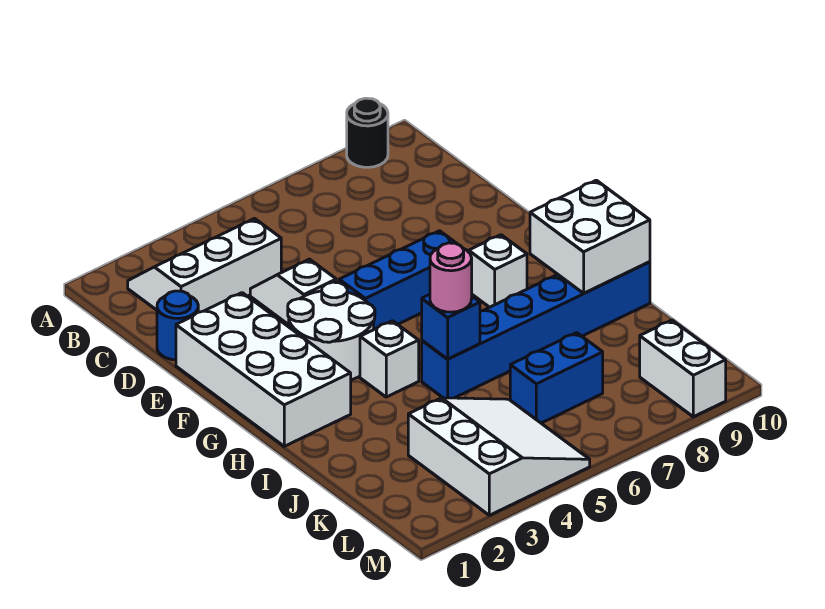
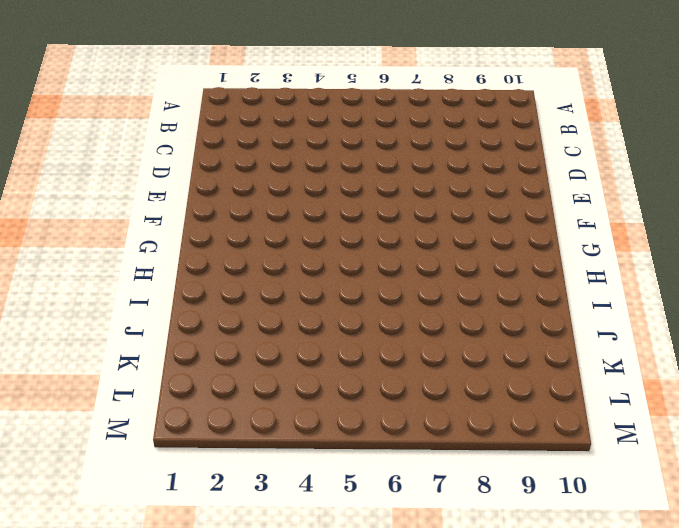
none -> black round brick A9 level 1
none -> white slope B2:C4 level 1 top C
none -> blue round brick D1 level 1

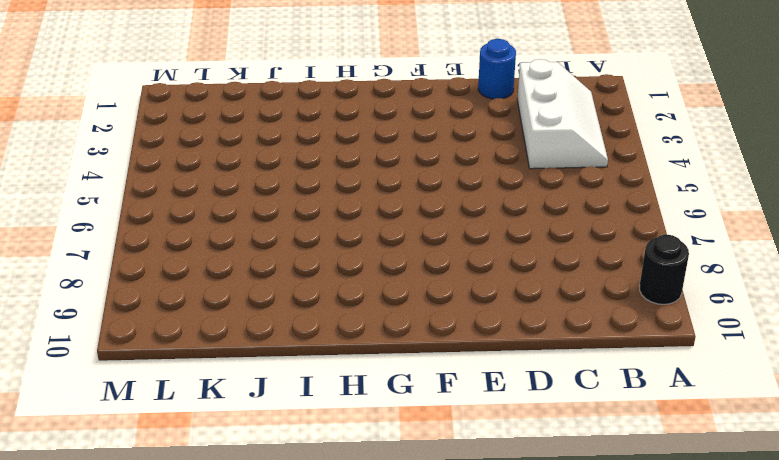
none -> white slope D4:E4 level 1 top E
none -> white brick E1:H2 level 1
none -> white round brick F3:G4 level 1

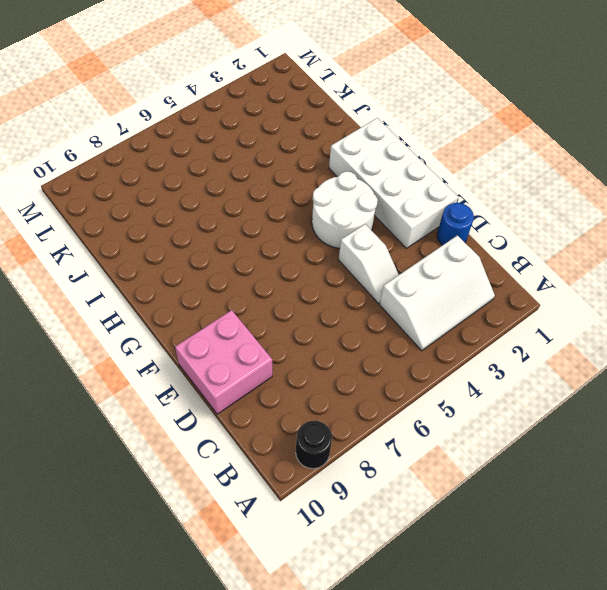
pink brick D9:E10 level 1 -> none
none -> blue brick F5:F7 level 1
none -> white brick G8 level 1
none -> white brick H4 level 1

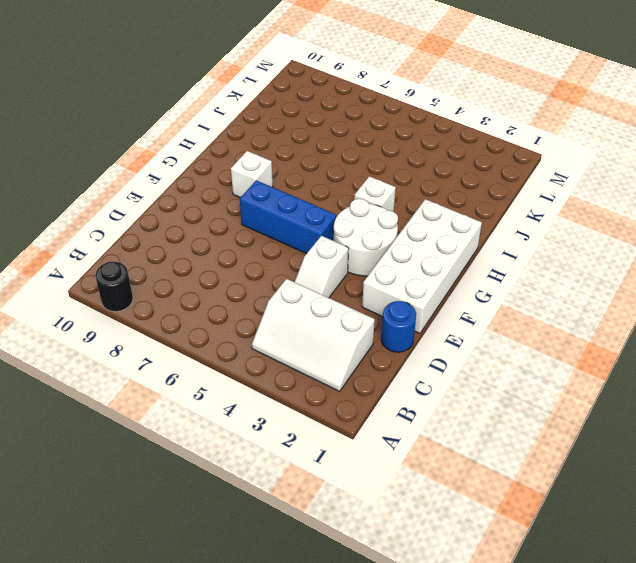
none -> blue brick I5:I10 level 1
none -> white slope K3:M5 level 1 top 3
none -> blue brick K6:K7 level 1

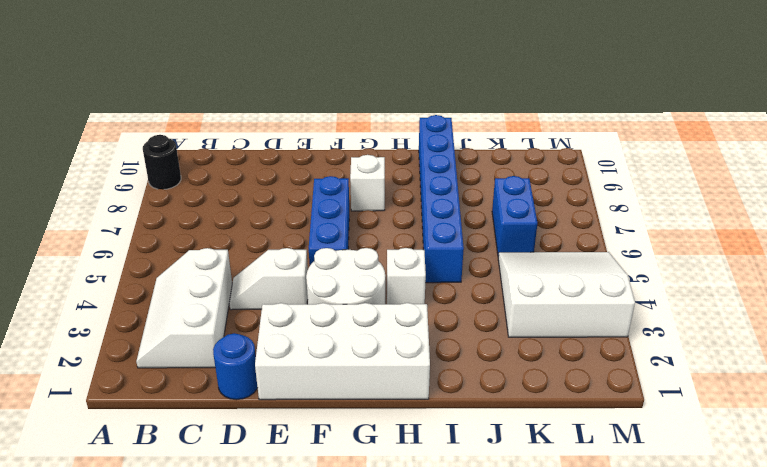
none -> white brick L9:M9 level 1
none -> white brick H9:I10 level 2
none -> blue brick I5 level 2

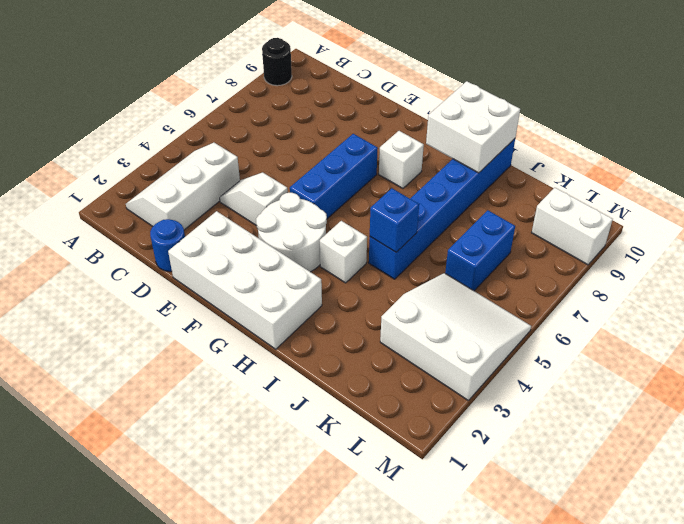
none -> pink round brick I5 level 3

